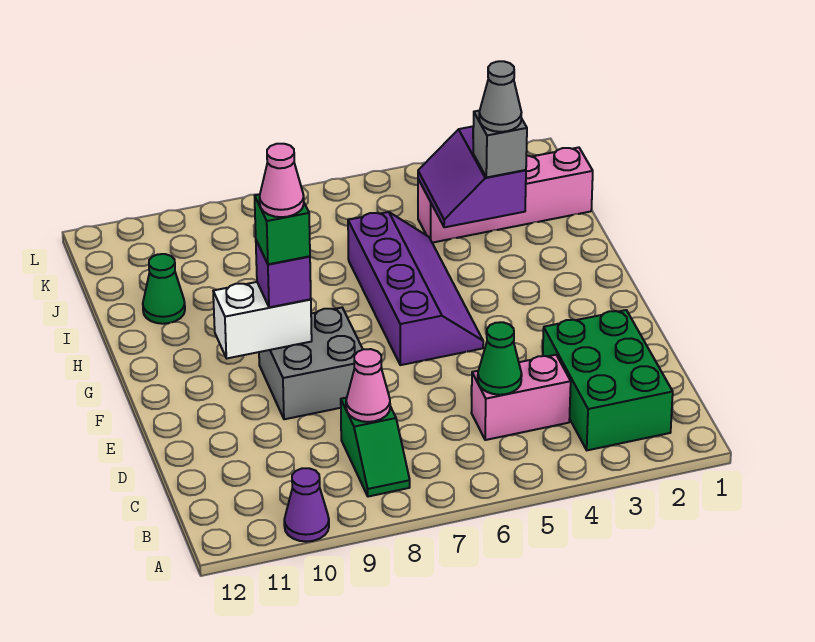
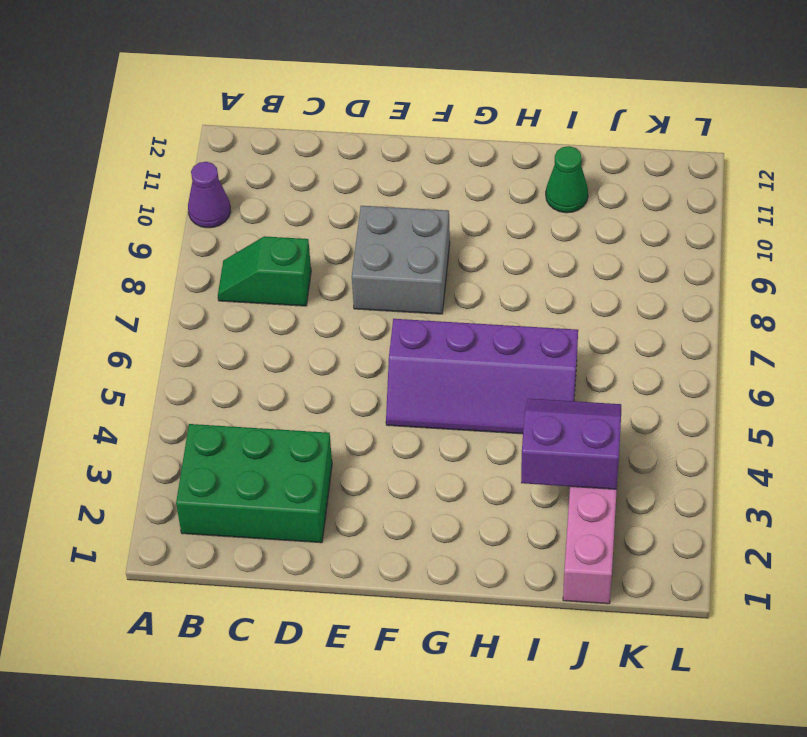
none -> pink brick C4:C5 level 1
none -> green cone C5 level 2
none -> pink cone C8 level 2

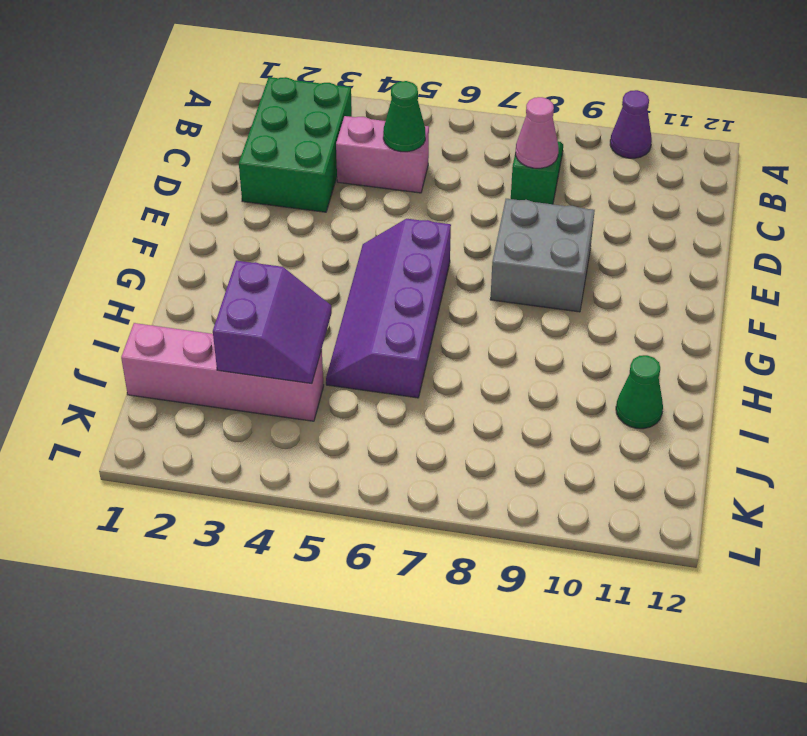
none -> white brick F9:F10 level 2
none -> purple brick F9 level 3
none -> grey brick I3 level 3

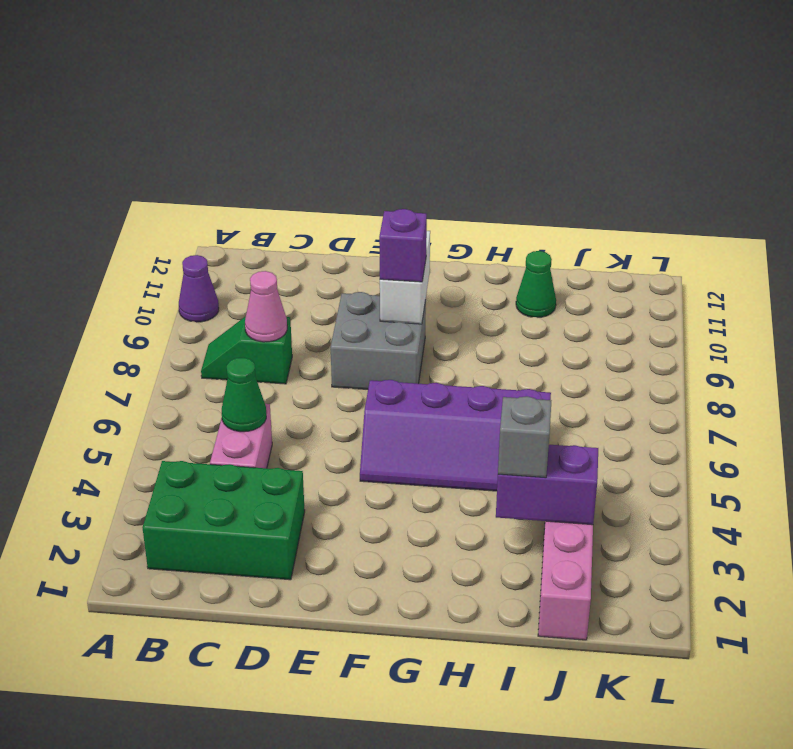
none -> green brick F9 level 4
none -> grey cone I3 level 4
none -> pink cone F9 level 5

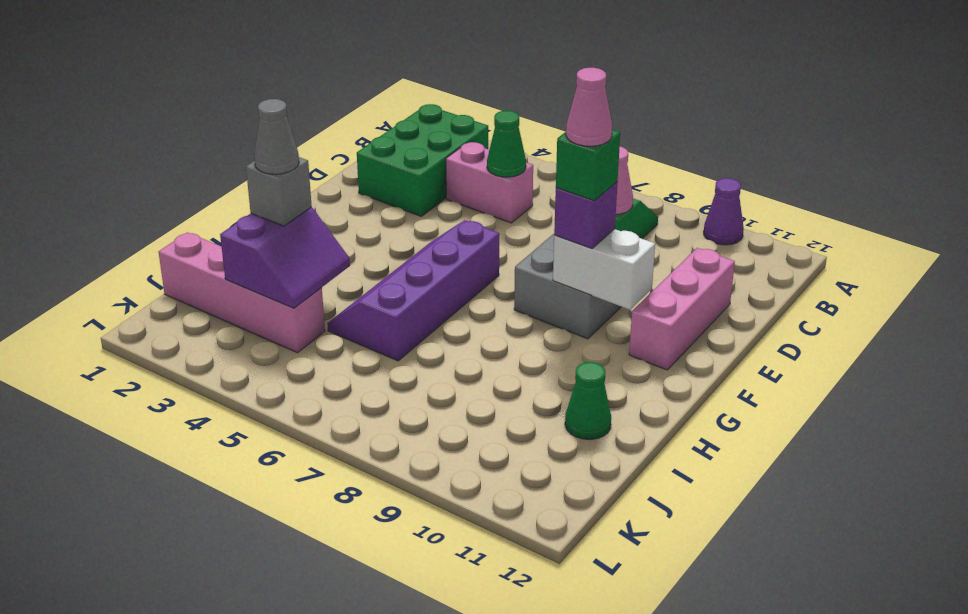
pink brick D11:F11 level 1 -> none

